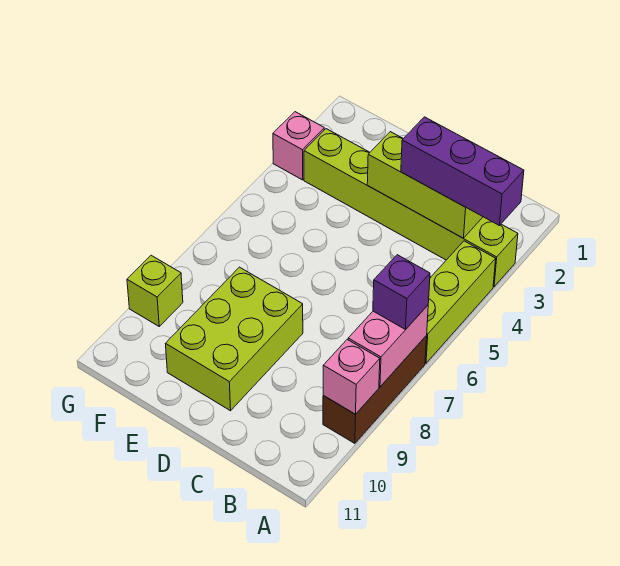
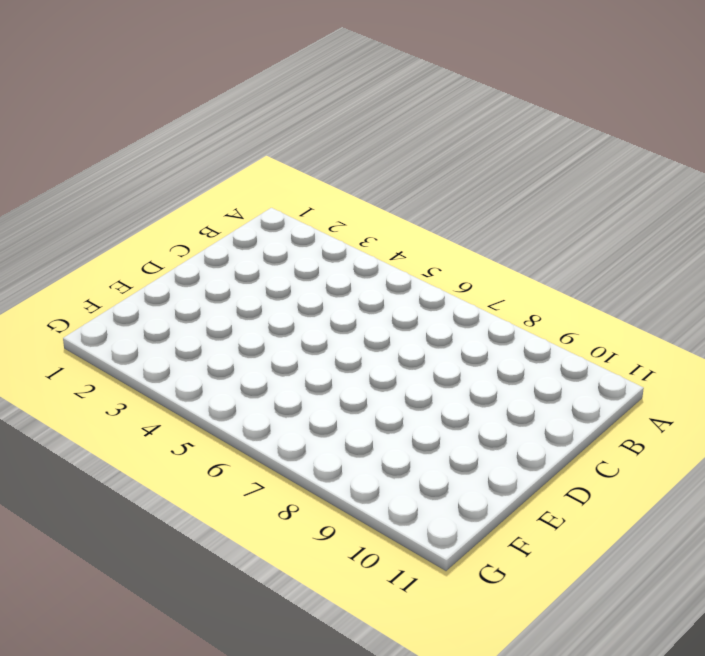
none -> lime brick A3:F3 level 1
none -> lime brick A4:A6 level 1

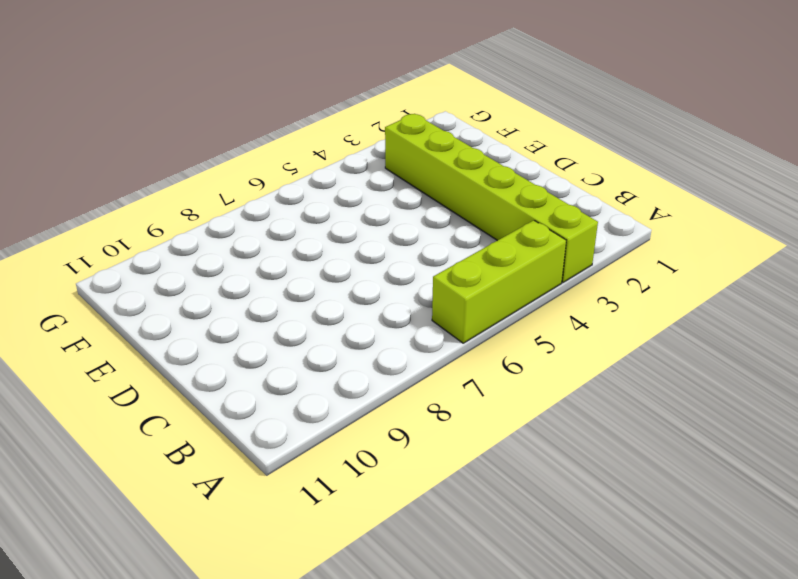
none -> brown brick A7:A9 level 1
none -> lime brick D8:E10 level 1

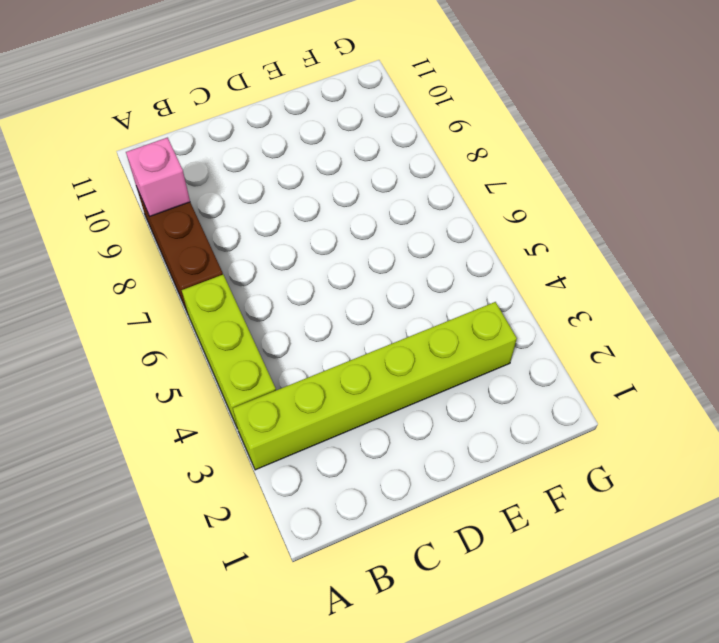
none -> lime brick D8:E10 level 1
none -> pink brick G3 level 1

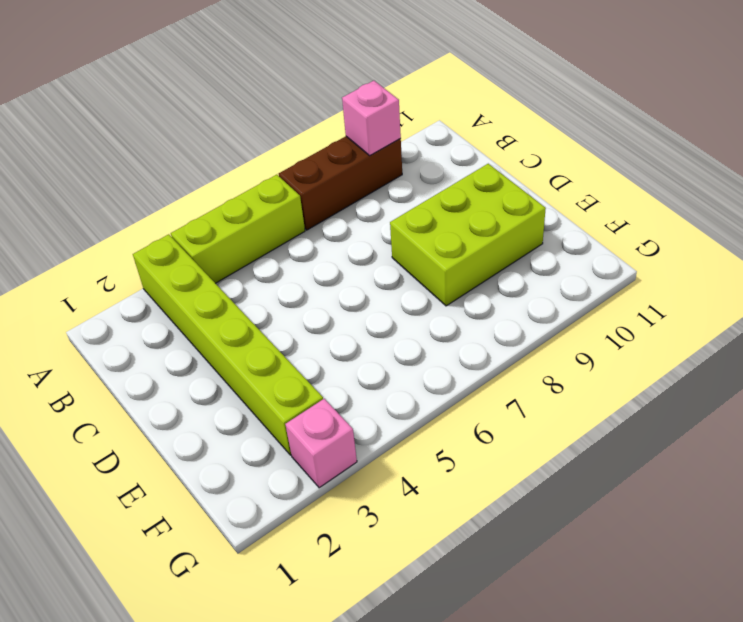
none -> lime brick G9 level 1
none -> pink brick A7:A8 level 2

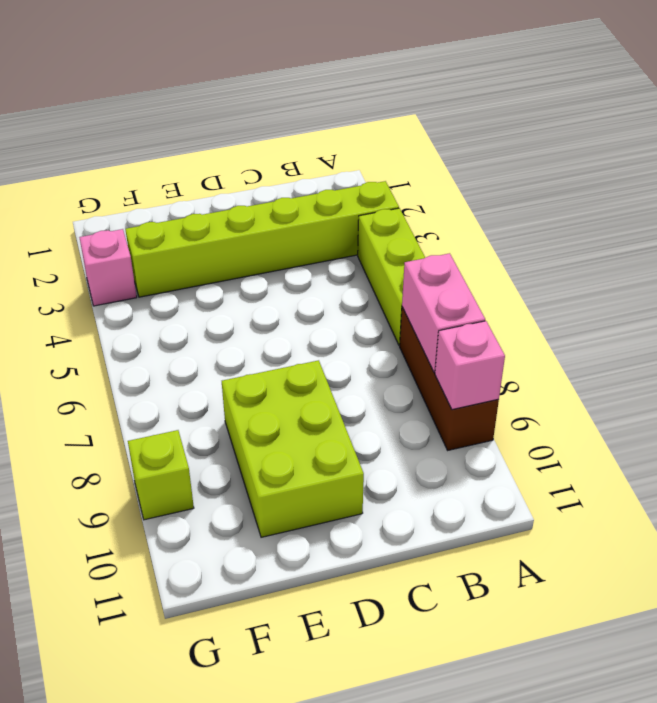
none -> lime brick B3:D3 level 2
none -> purple brick A3:C3 level 3

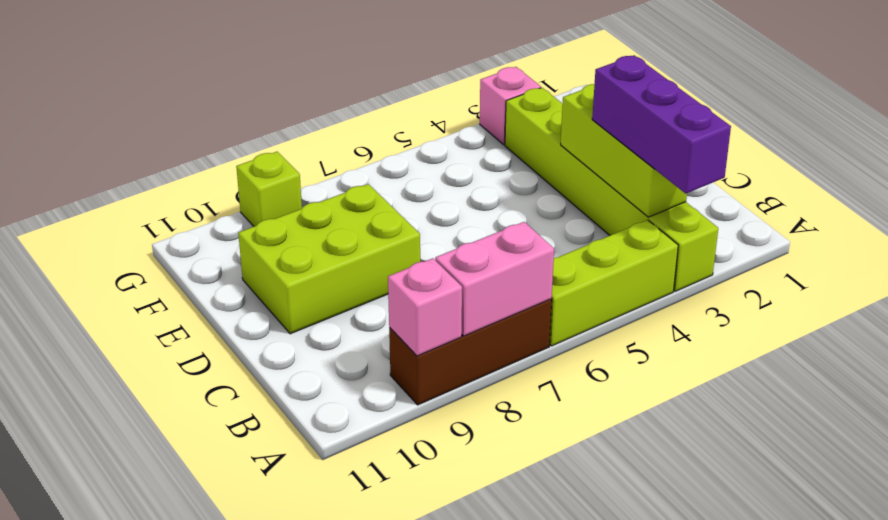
none -> purple brick A7 level 3

